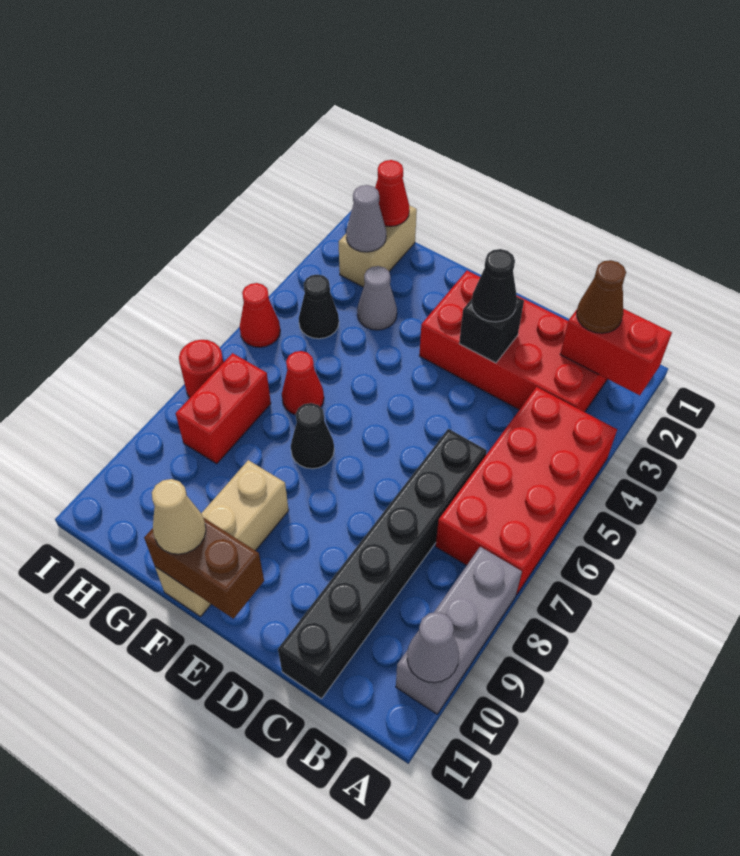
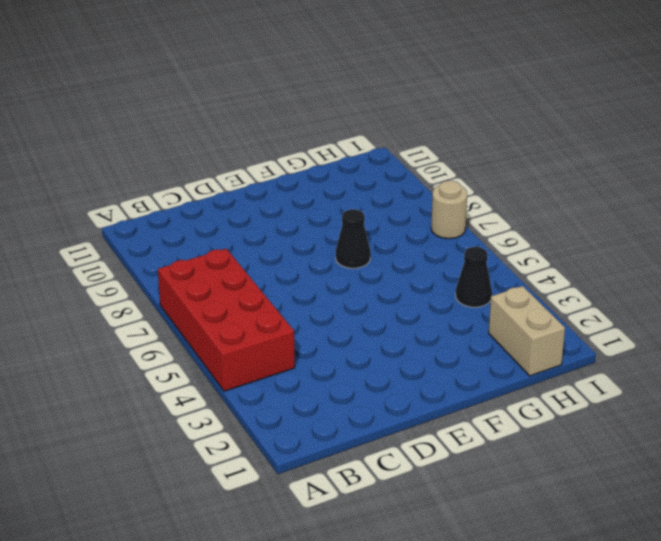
tan round brick I7 level 1 -> red round brick I7 level 1
none -> grey brick A8:A10 level 1
none -> red brick B2:E3 level 1
none -> black brick C6:C11 level 1

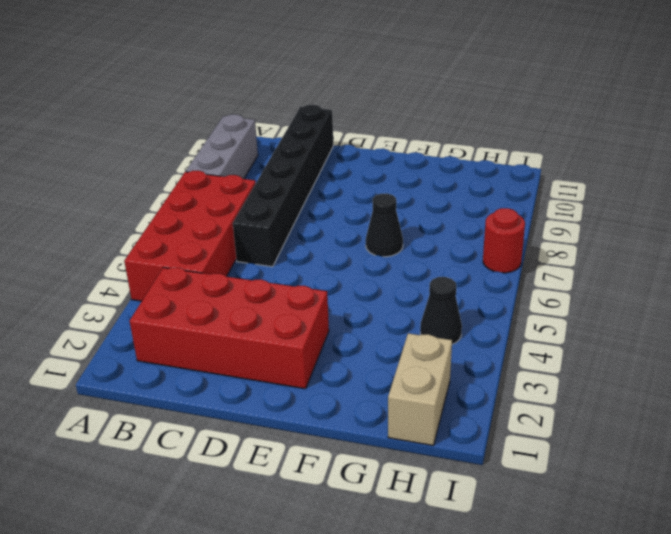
none -> tan brick F9:F11 level 1
none -> grey cone G3 level 1
none -> red cone G6 level 1

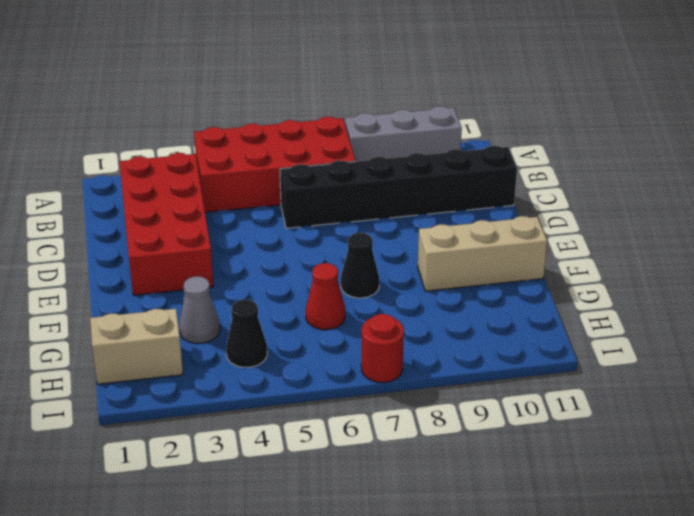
none -> red brick H7:H8 level 1
none -> red cone I5 level 1
none -> red brick A2:B2 level 2

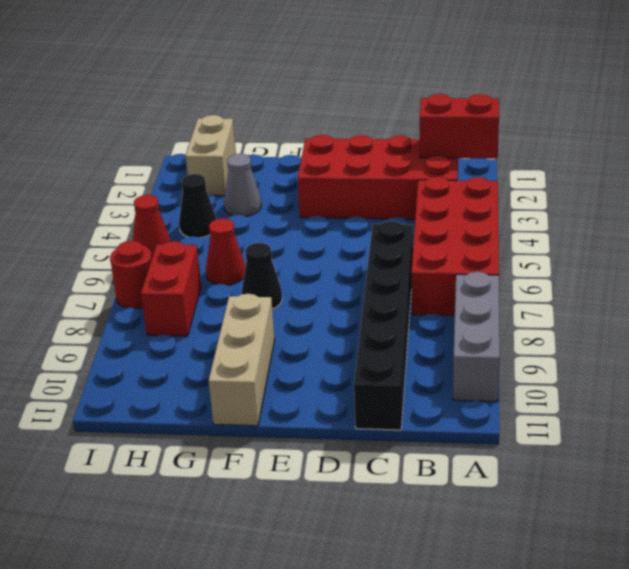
none -> grey cone A10 level 2
none -> black brick D3 level 2
none -> brown brick E11:F11 level 2

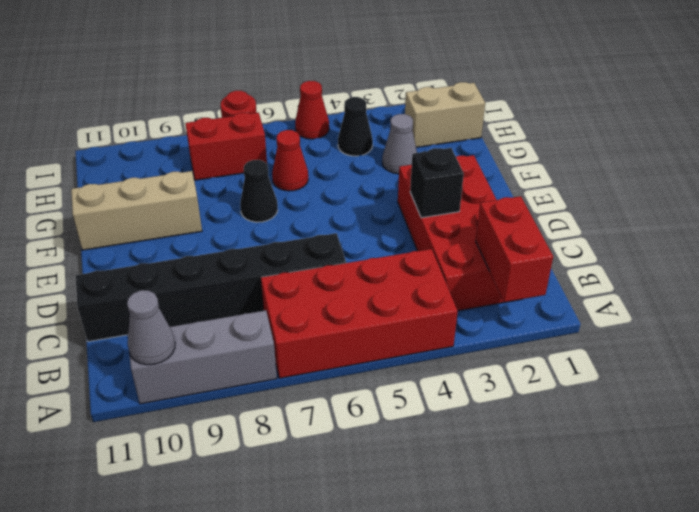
none -> brown brick E11:F11 level 2
none -> red cone H1 level 2
none -> grey cone H2 level 2

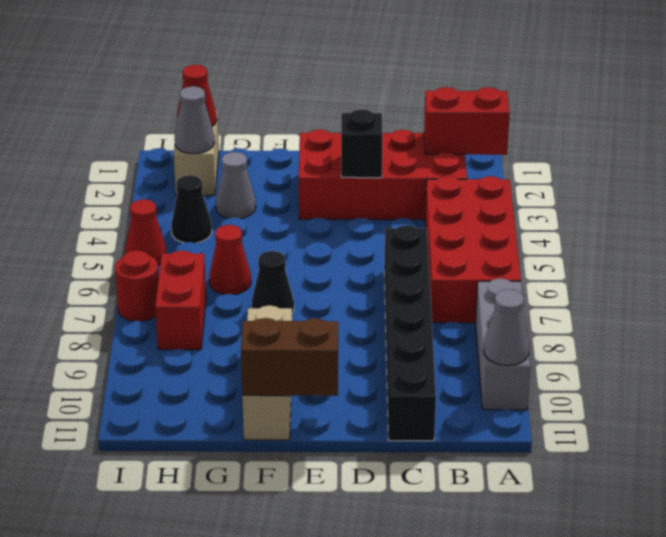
none -> brown cone B2 level 3
none -> black cone D3 level 3
none -> tan cone F11 level 3

